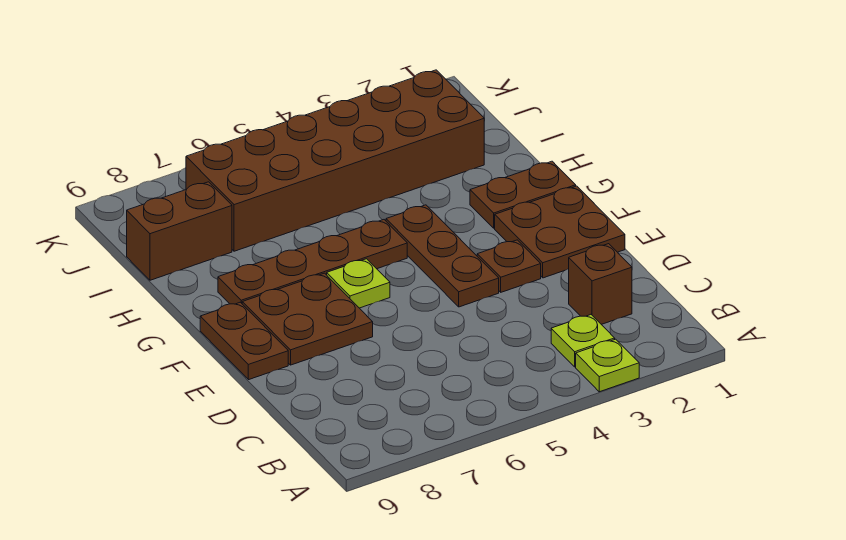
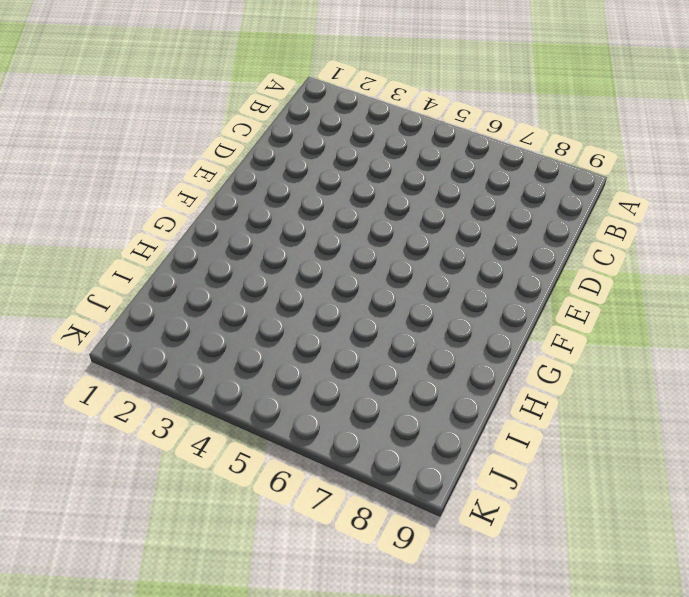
none -> lime plate A3 level 1
none -> lime plate B3 level 1
none -> brown brick C2 level 1

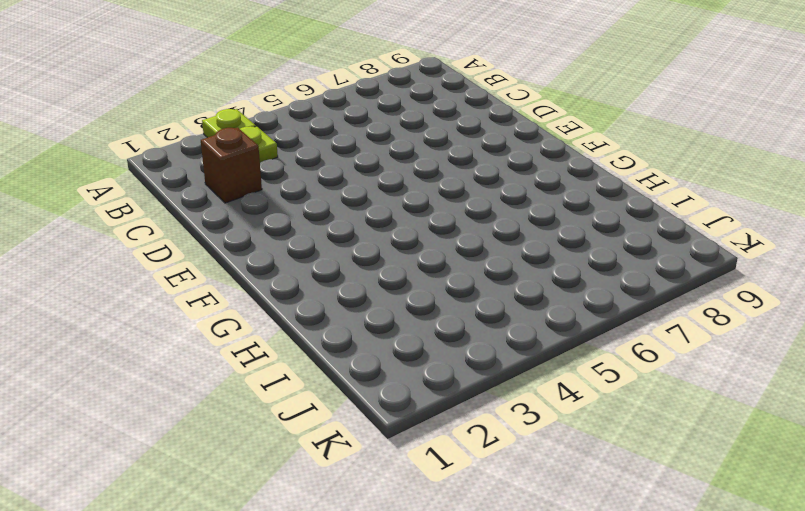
none -> brown plate E1:F2 level 1
none -> brown plate E3 level 1
none -> brown plate E4:G4 level 1

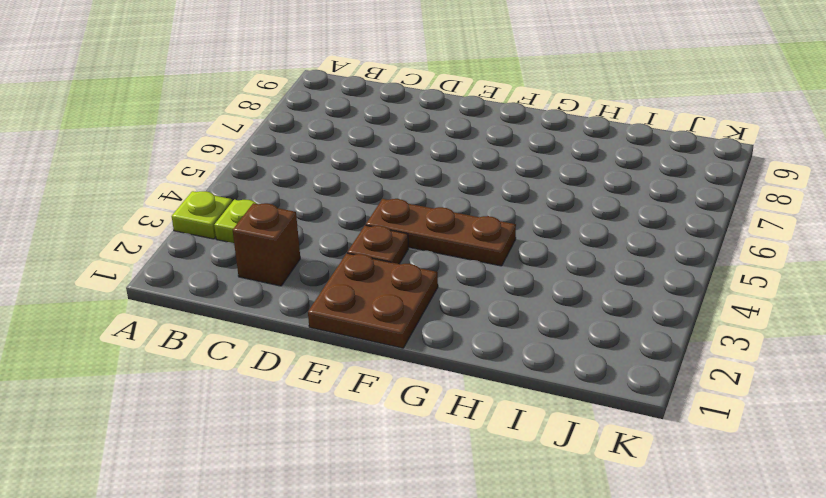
none -> brown plate E7:F8 level 1
none -> brown plate E9:F9 level 1
none -> lime plate F6 level 1

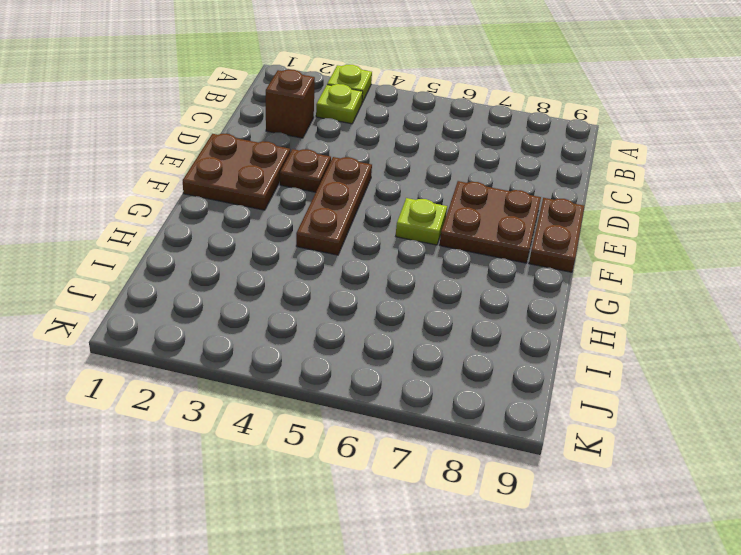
none -> brown plate G1:G2 level 1
none -> brown plate G5:G8 level 1
none -> brown brick I2:J7 level 1

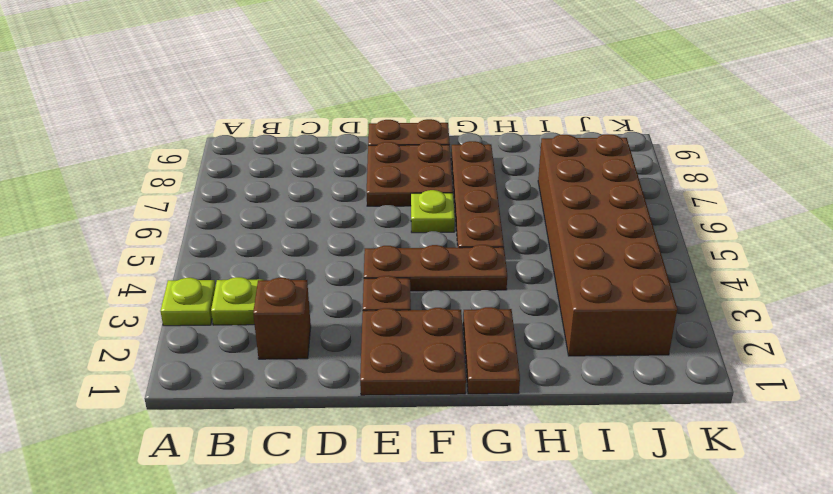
none -> brown brick I8:I9 level 1

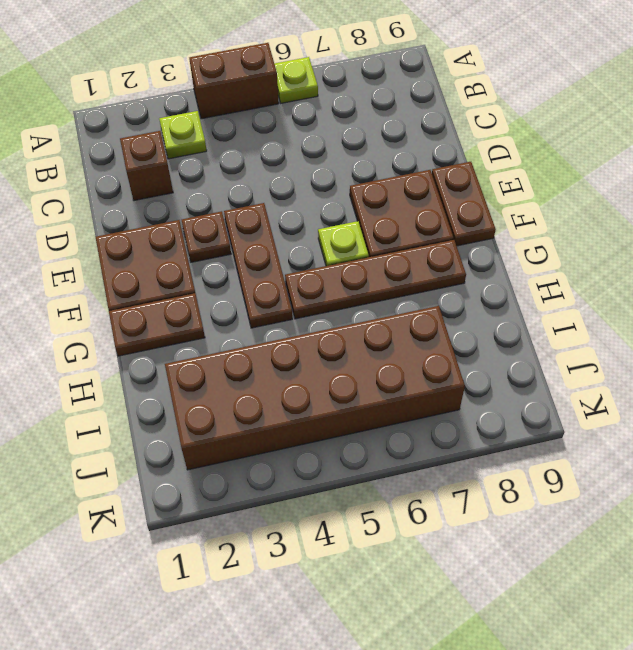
brown brick A4:A5 level 1 -> brown brick I8:I9 level 1
lime plate A6 level 1 -> lime plate A3 level 1

